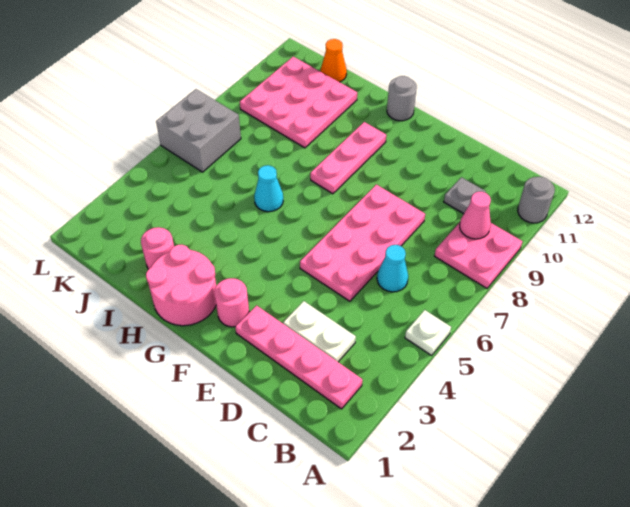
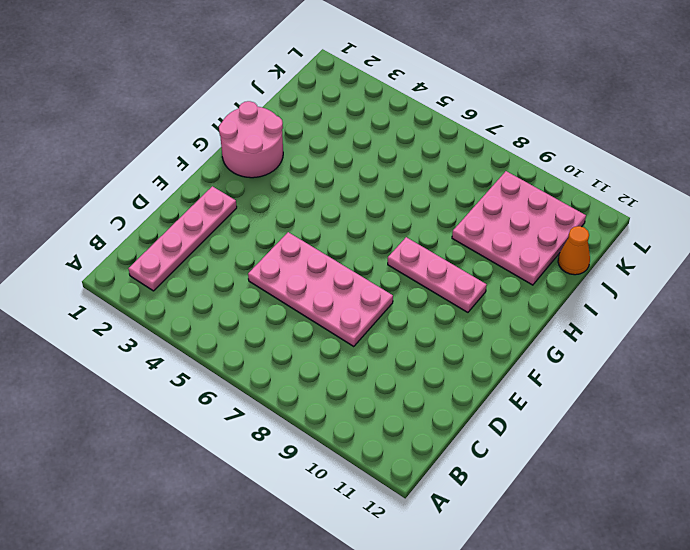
none -> white plate A5 level 1
none -> pink plate A8:B9 level 1
none -> grey round brick A11 level 1

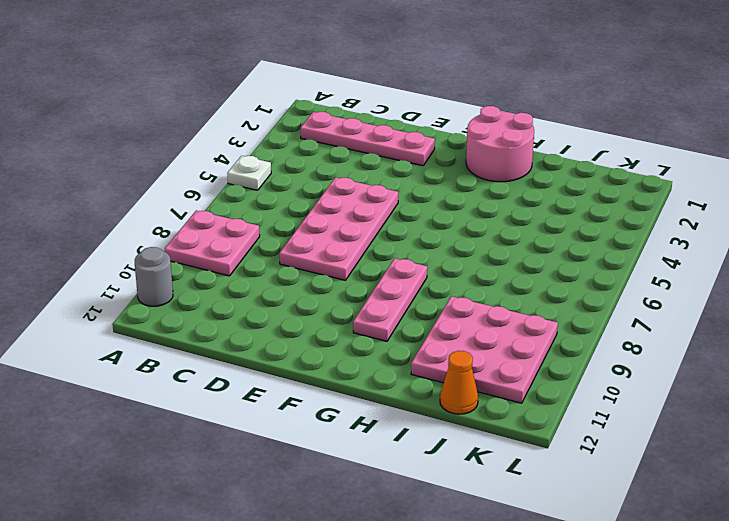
none -> white plate C3:D3 level 1
none -> cyan cone C6 level 1
none -> grey plate C10 level 1

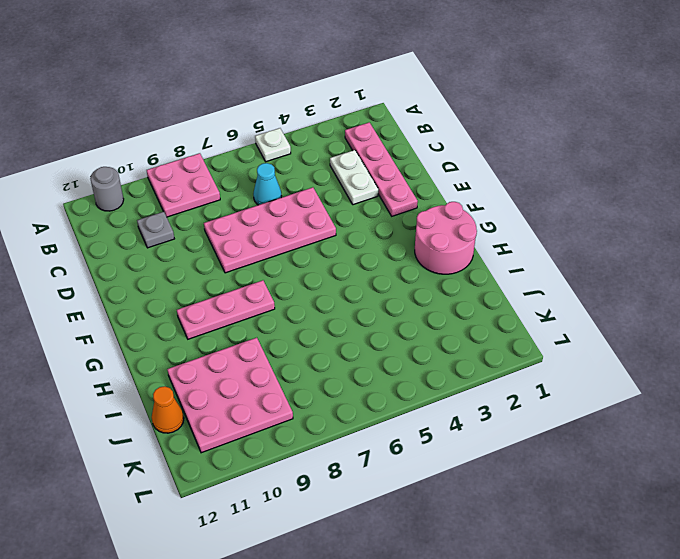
none -> pink round brick F2 level 1
none -> grey round brick G12 level 1
none -> cyan cone H6 level 1

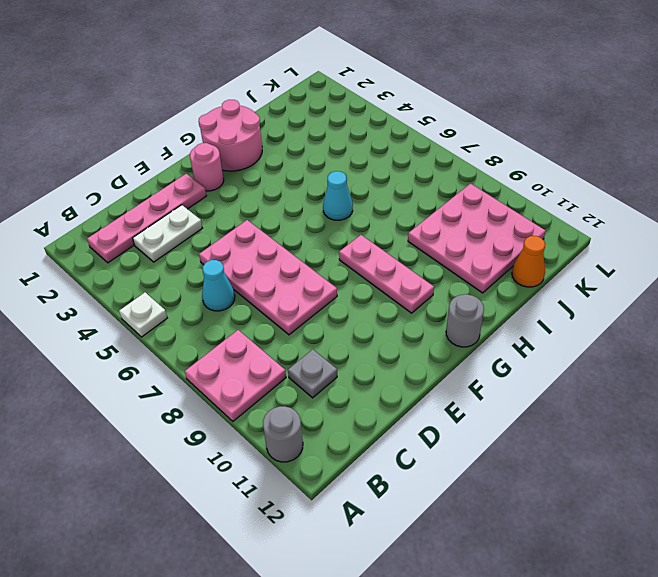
none -> pink round brick I2 level 1
none -> grey brick K6:L7 level 1
none -> pink cone B9 level 2

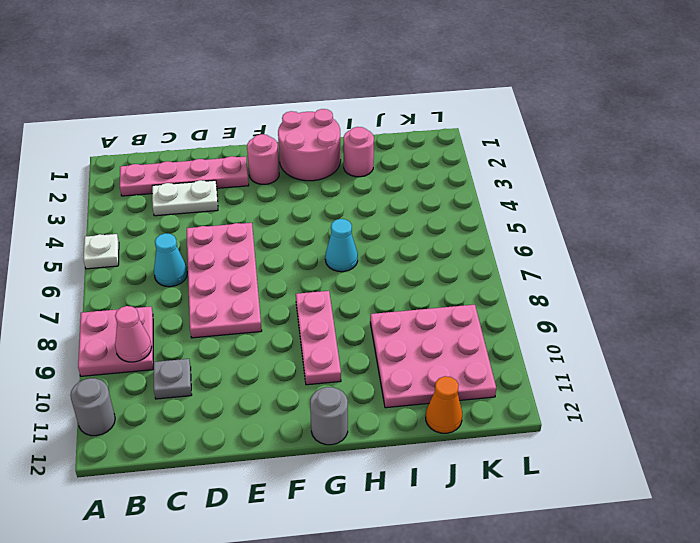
none -> grey brick K6:L7 level 1

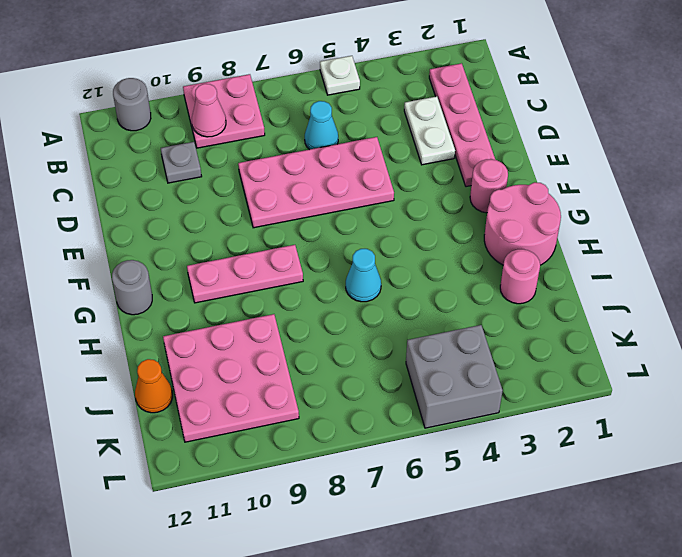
grey brick K4:L5 level 1 -> grey brick K6:L7 level 1

